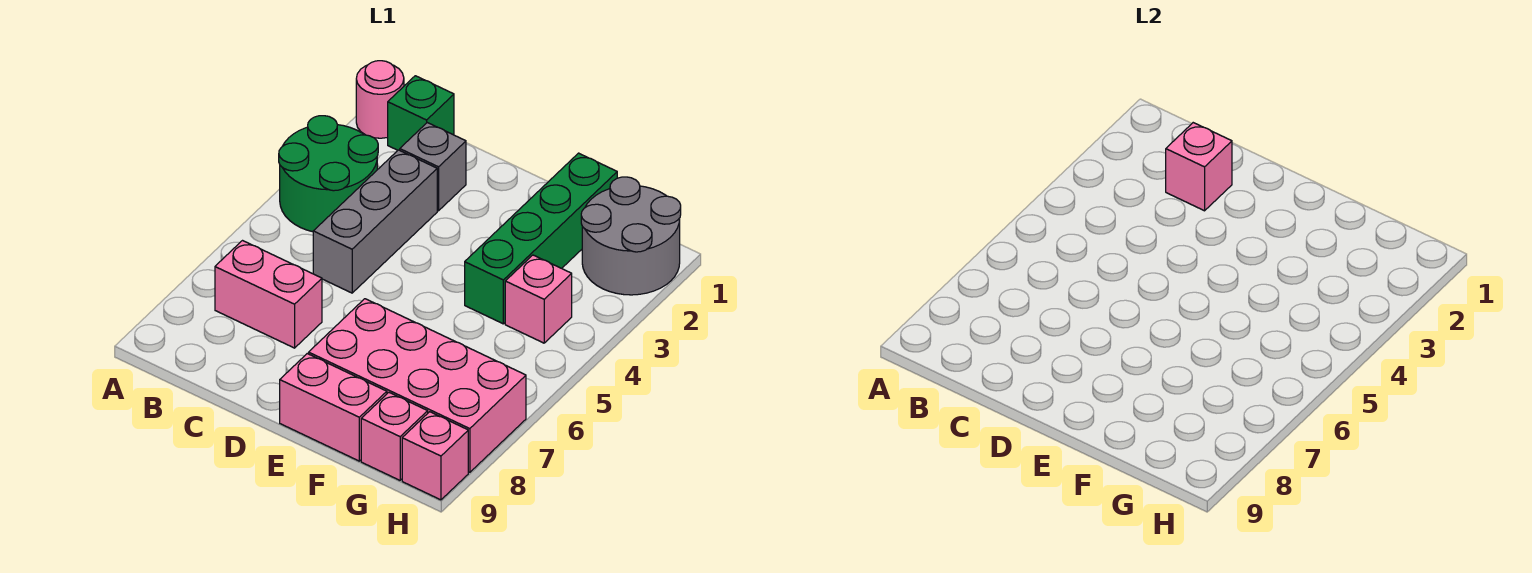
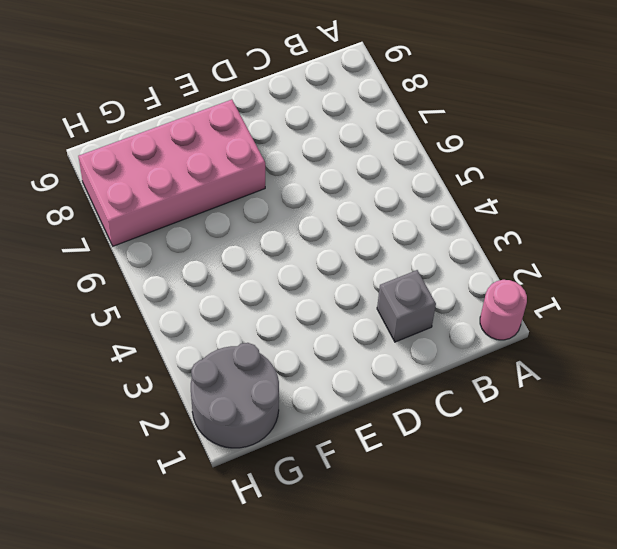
none -> green round brick A3:B4 level 1
none -> green brick B1 level 1
none -> pink brick B7:C7 level 1

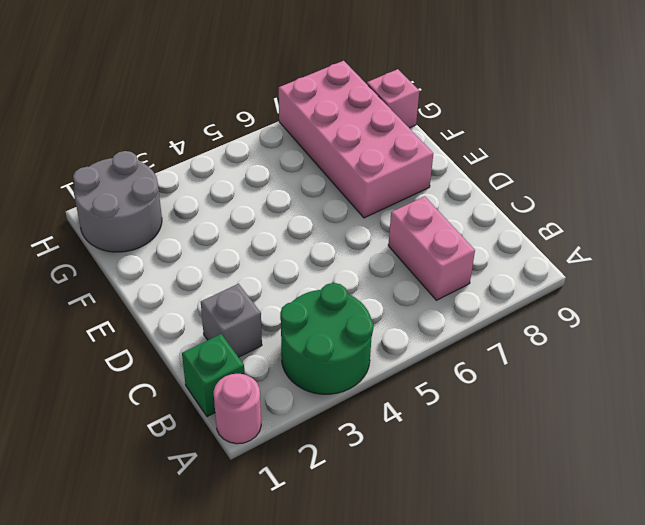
none -> grey brick C3:C5 level 1
none -> pink brick E9:F9 level 1
none -> green brick F1:F4 level 1

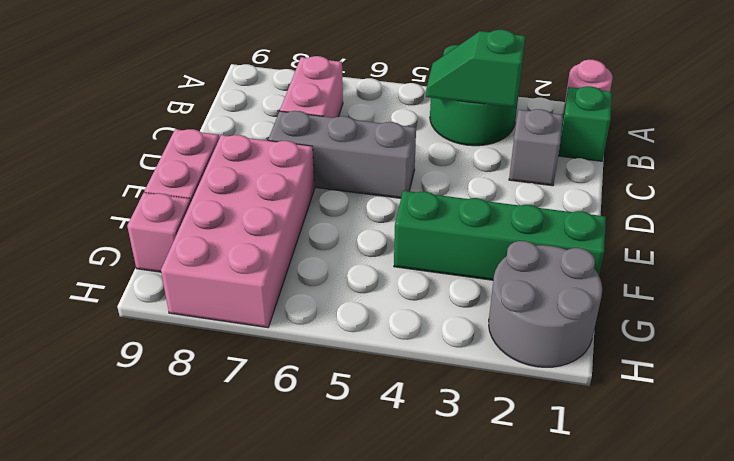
green slope B3:B4 level 2 top 3 -> none
grey brick D5:D7 level 1 -> grey brick C3:C5 level 1
none -> pink brick G4 level 1
none -> pink brick H9 level 1
none -> pink brick C2 level 2

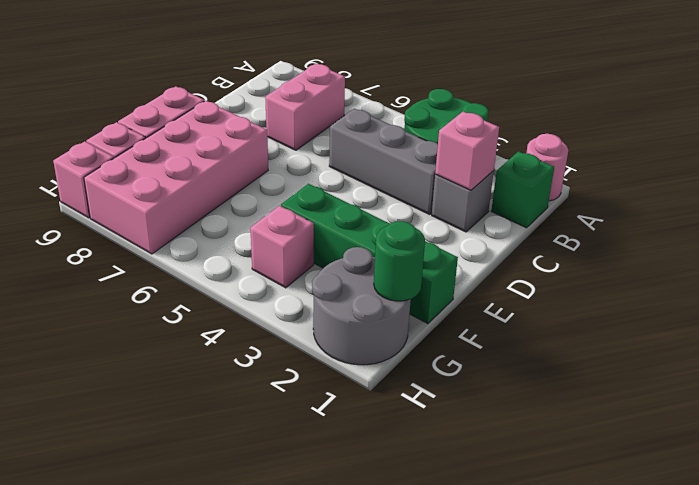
green round brick G1 level 2 -> none

